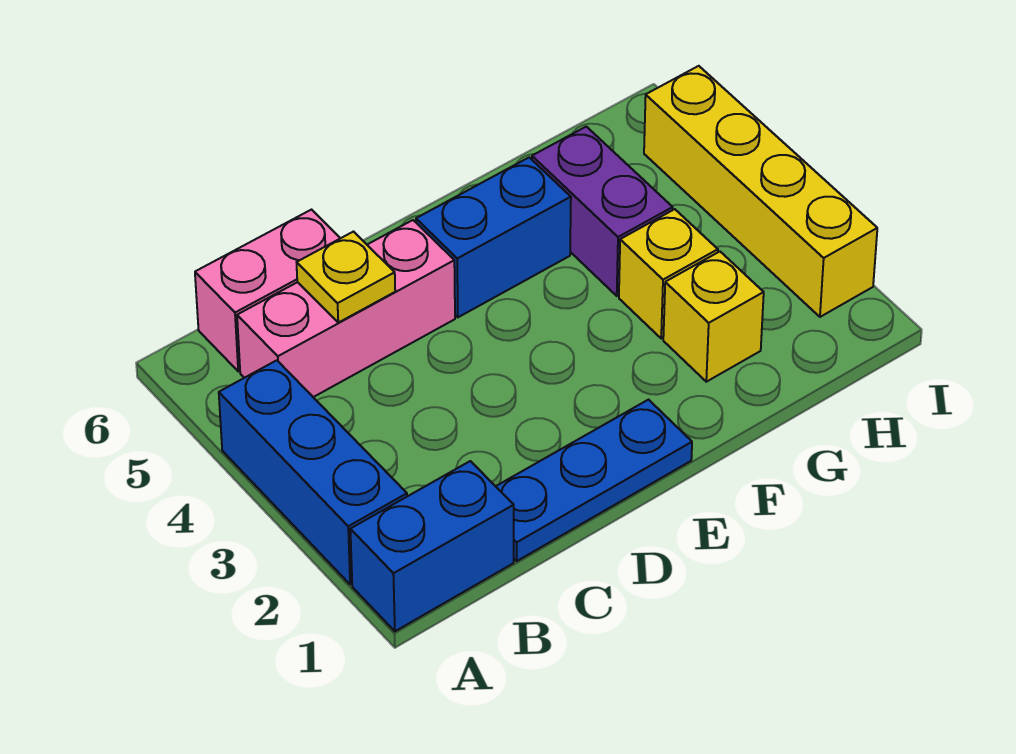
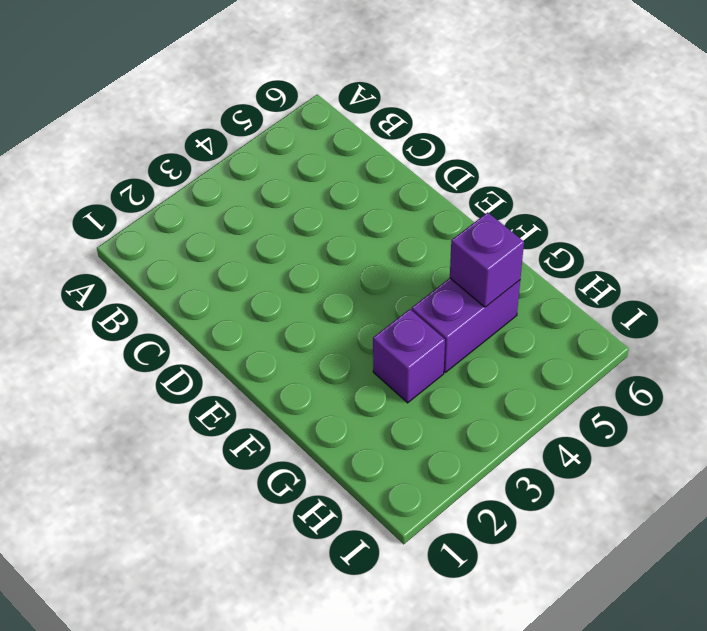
purple brick G3 level 1 -> yellow brick G3 level 1
purple brick G5 level 2 -> none
none -> blue brick A1:B1 level 1
none -> blue brick A2:A4 level 1

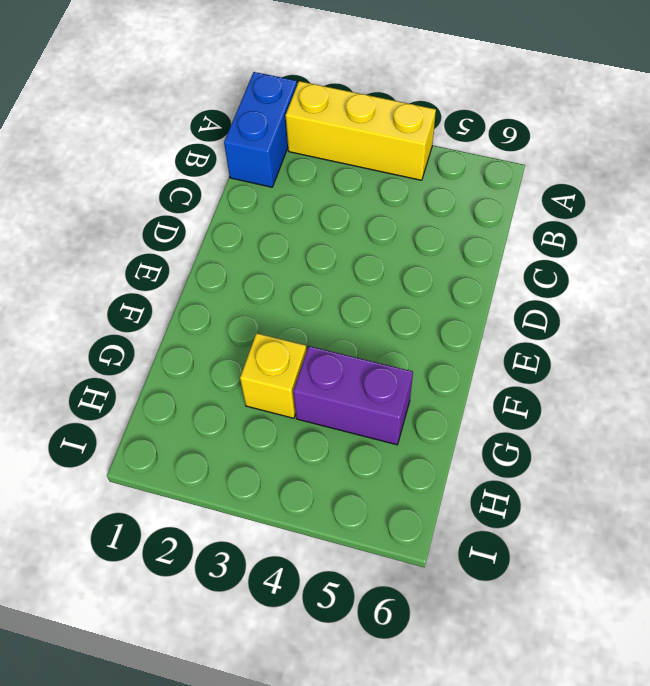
yellow brick A2:A4 level 1 -> blue brick A2:A4 level 1
none -> pink brick B5:D5 level 1
none -> pink brick B6:C6 level 1

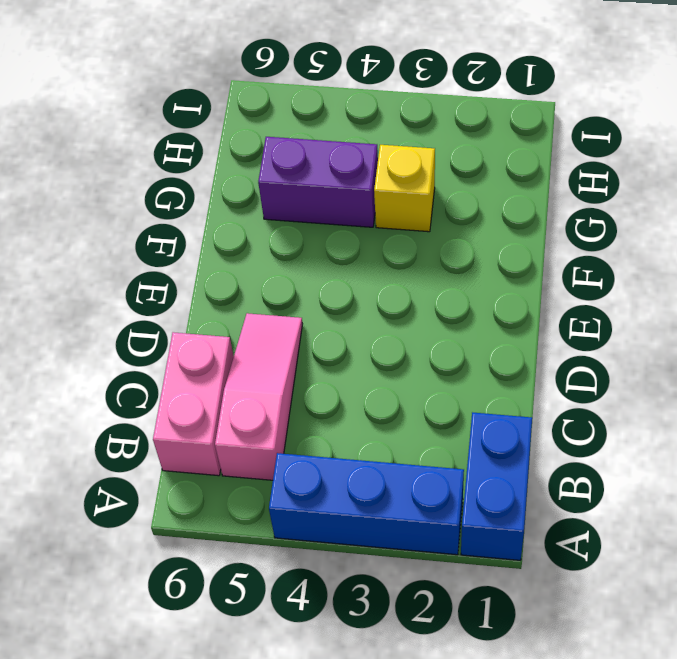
pink slope B5:D5 level 1 top B -> pink brick B5:D5 level 1
none -> blue plate C1:E1 level 1
none -> blue brick E5:F5 level 1

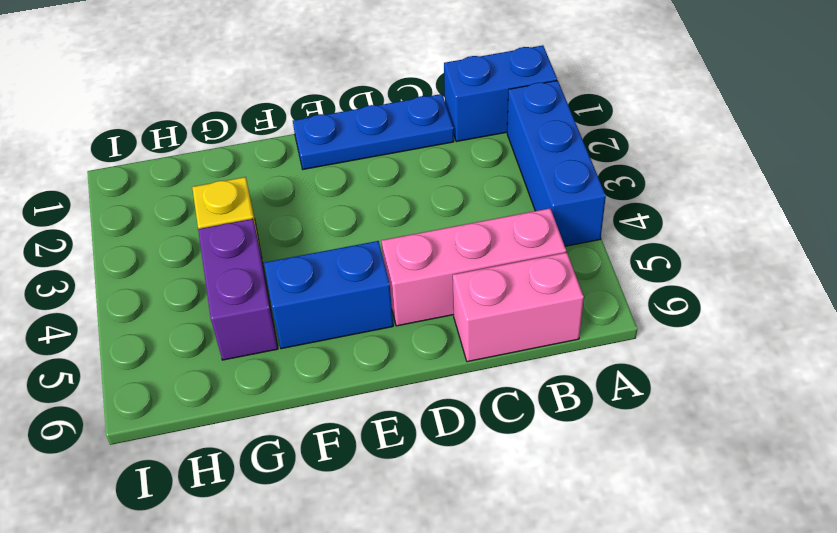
none -> yellow brick G2 level 1
none -> yellow brick I2:I5 level 1

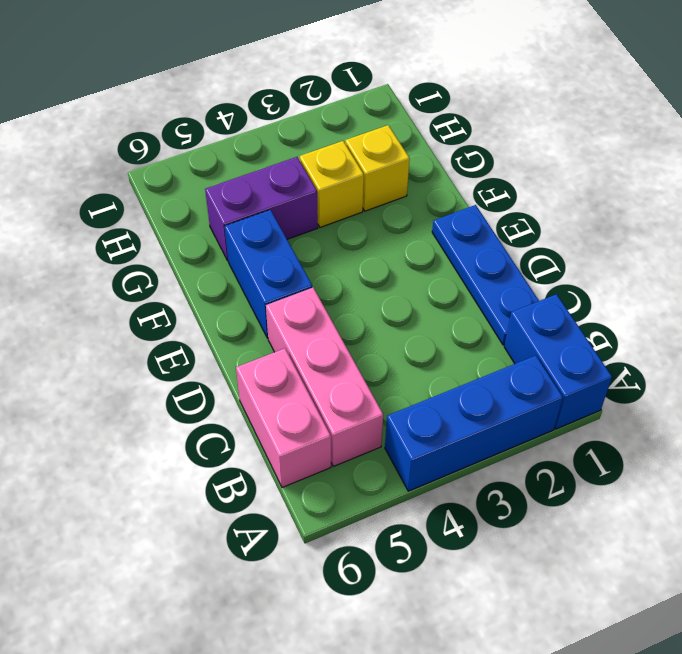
none -> yellow brick I2:I5 level 1
none -> yellow plate C5 level 2

